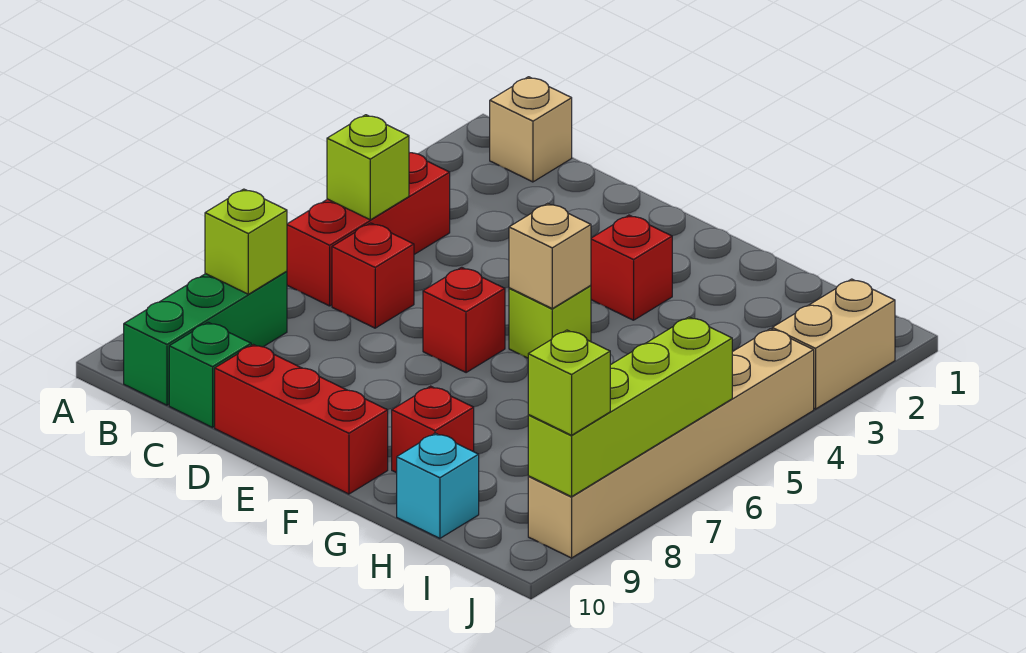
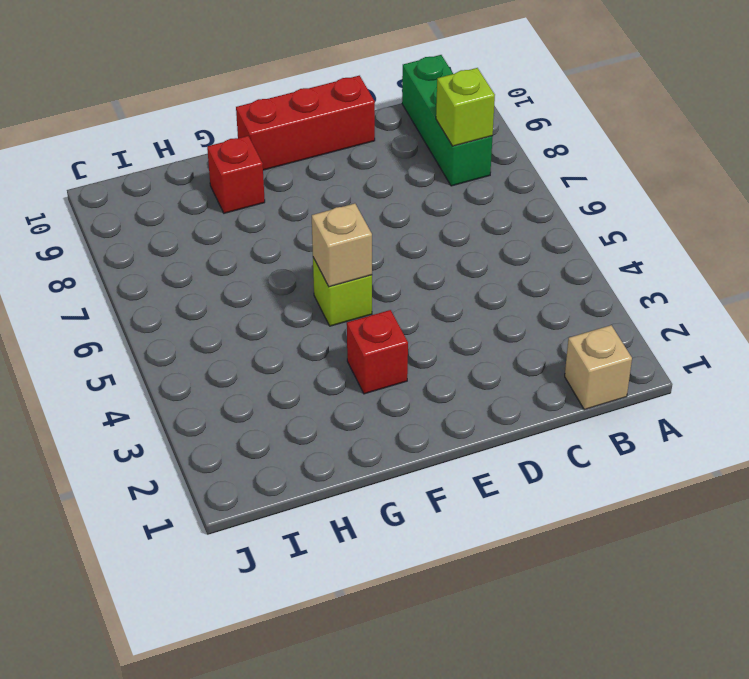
none -> red brick B4:B6 level 1
none -> red brick C6 level 1
none -> green brick C10 level 1

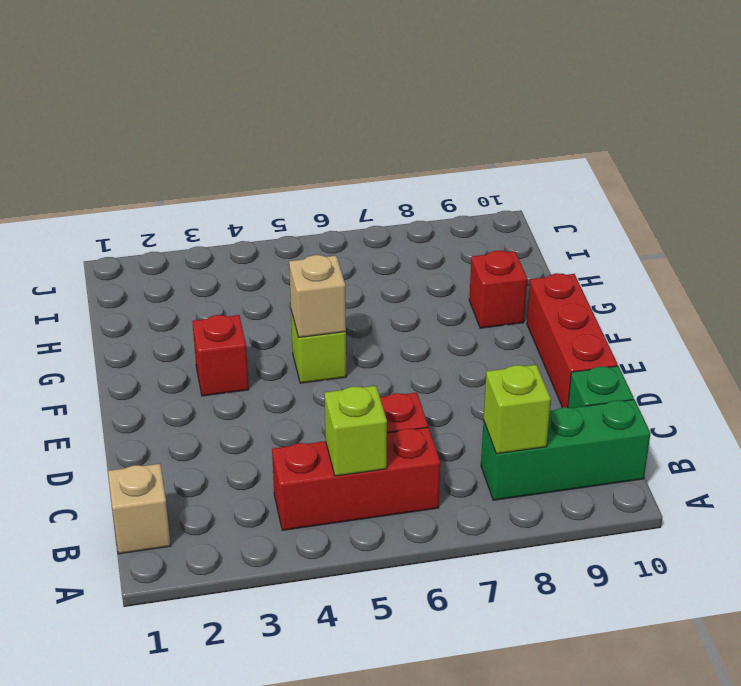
none -> red brick E6 level 1
none -> cyan brick H10 level 1
none -> tan brick J2:J3 level 1

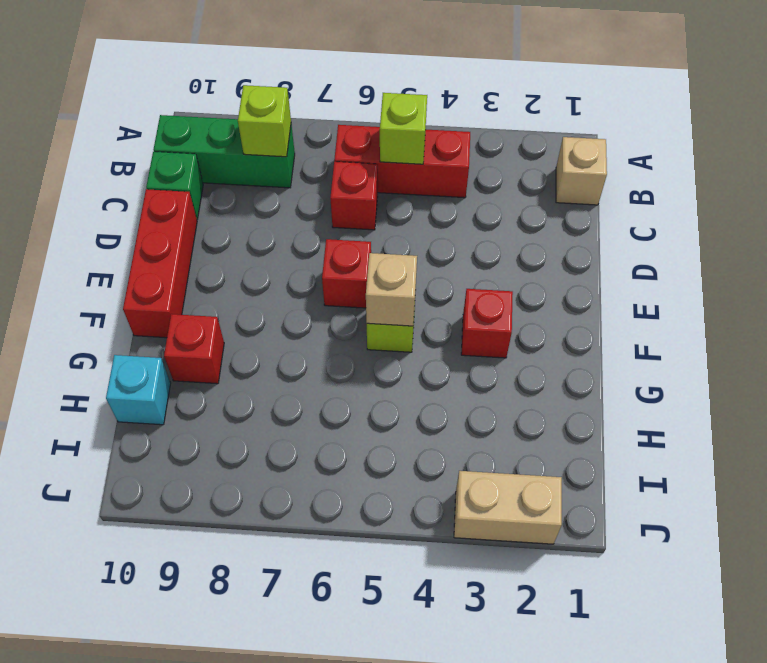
none -> tan brick J4:J9 level 1
none -> lime brick J6:J9 level 2
none -> lime brick J9 level 3

